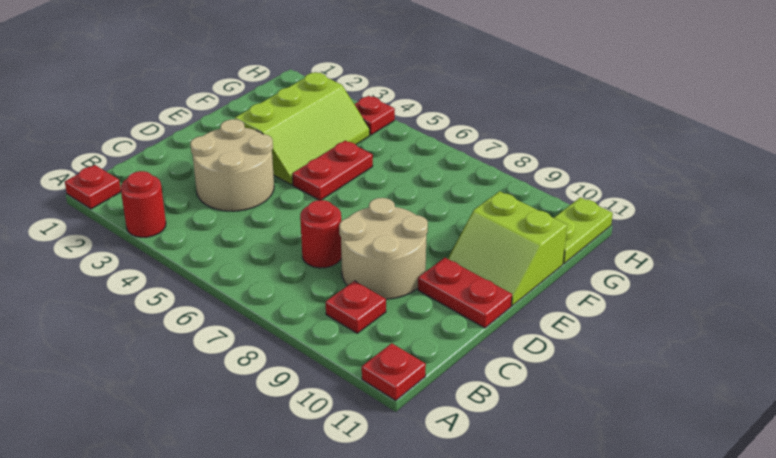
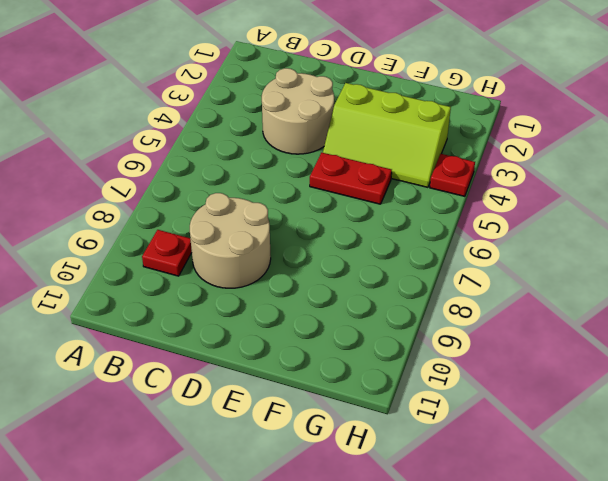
none -> red plate A1 level 1
none -> red round brick A3 level 1
none -> red plate A11 level 1

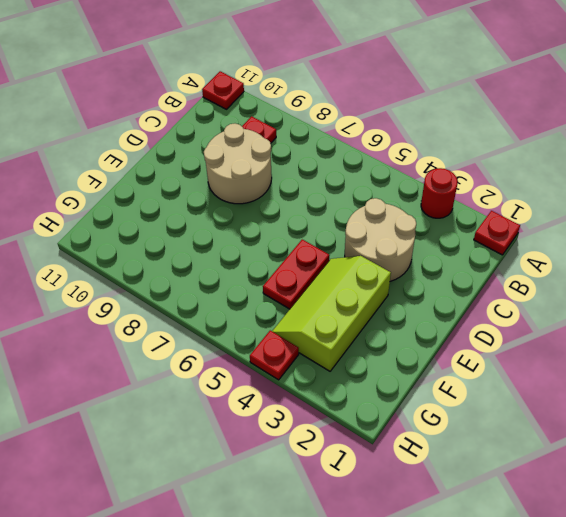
none -> red round brick C7 level 1
none -> red plate D10:D11 level 1
none -> lime slope E10:F11 level 1 top F

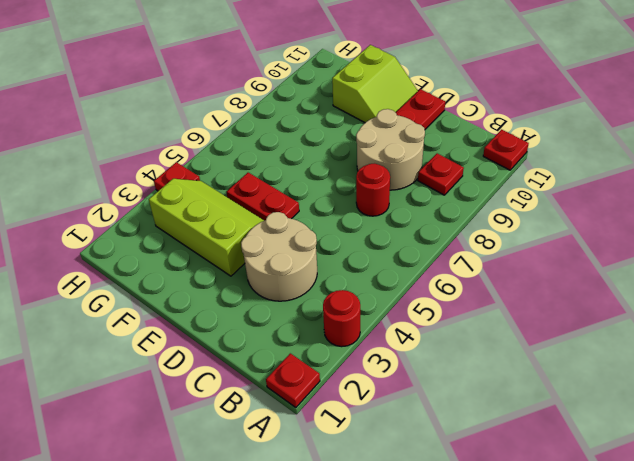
none -> lime plate G11:H11 level 1

